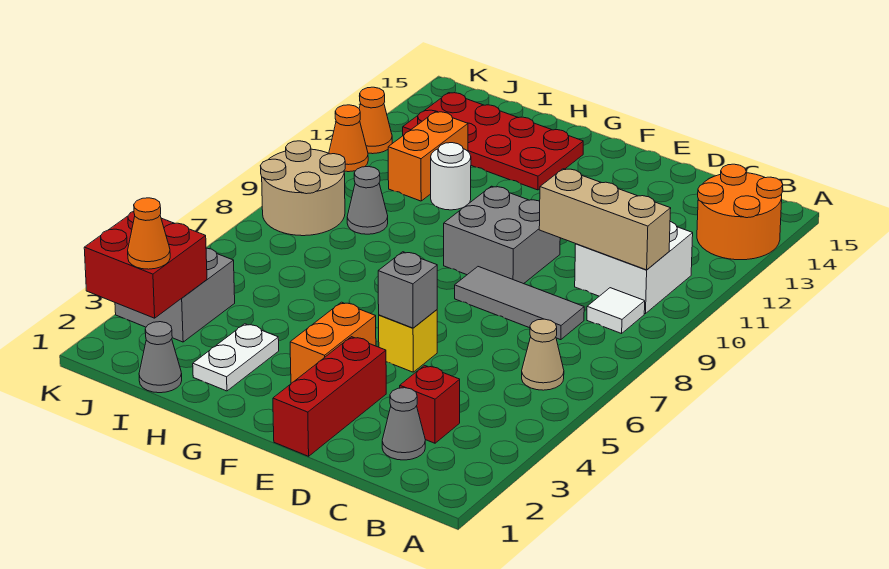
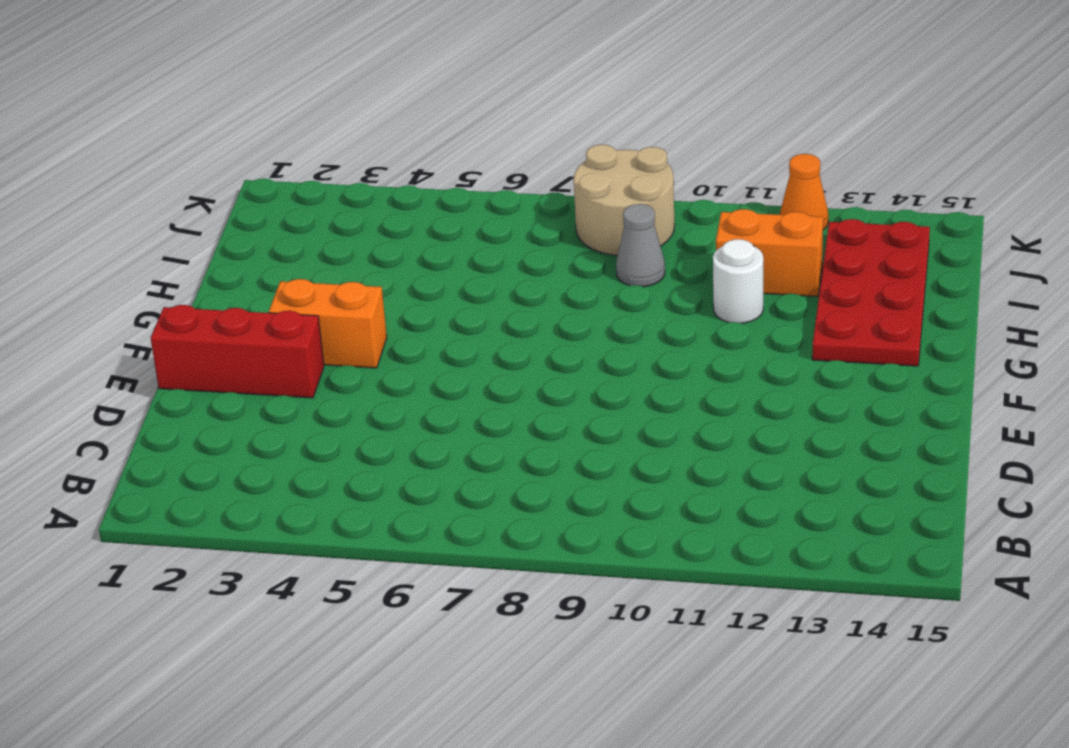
none -> orange round brick A13:B14 level 1
none -> tan cone B6 level 1
none -> white tile B9 level 1

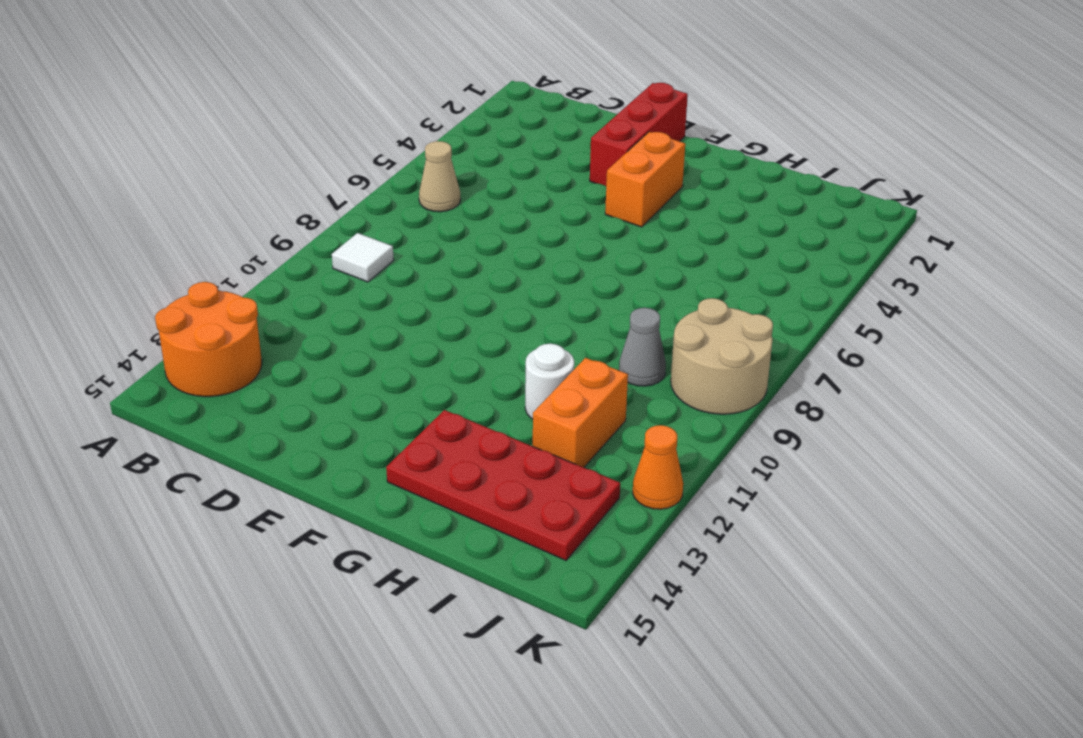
none -> white brick B10:C11 level 1
none -> grey cone C2 level 1
none -> red brick C3 level 1

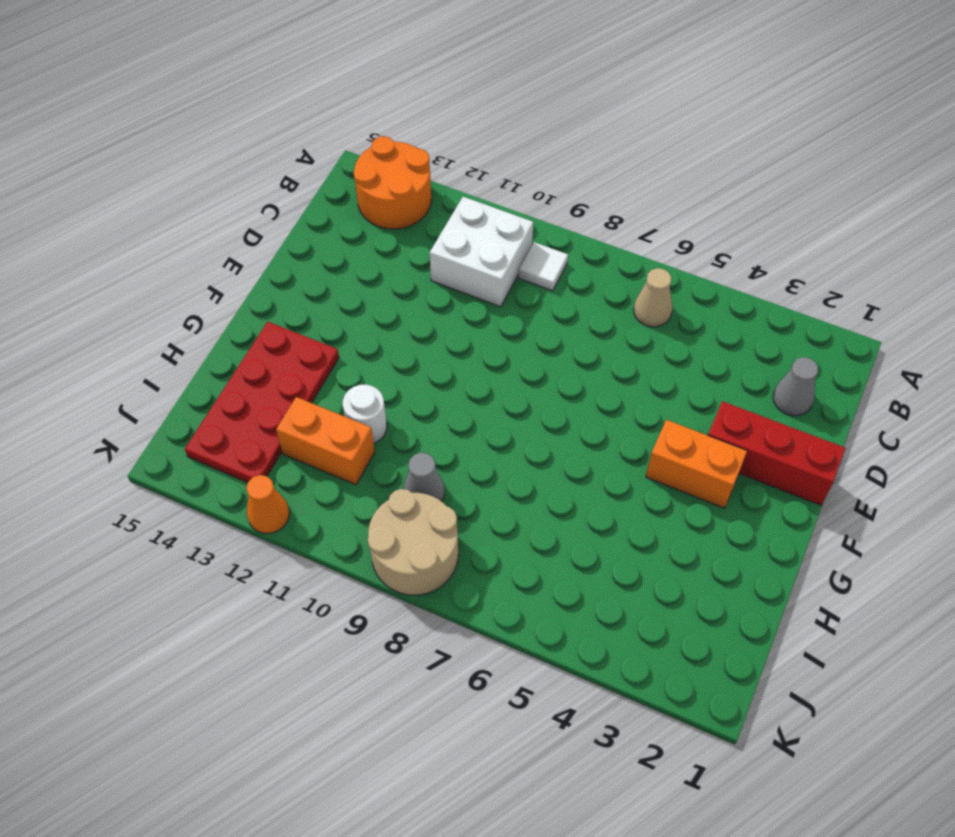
none -> red brick C3 level 1
none -> grey tile C8:E8 level 1
none -> yellow brick E5 level 1

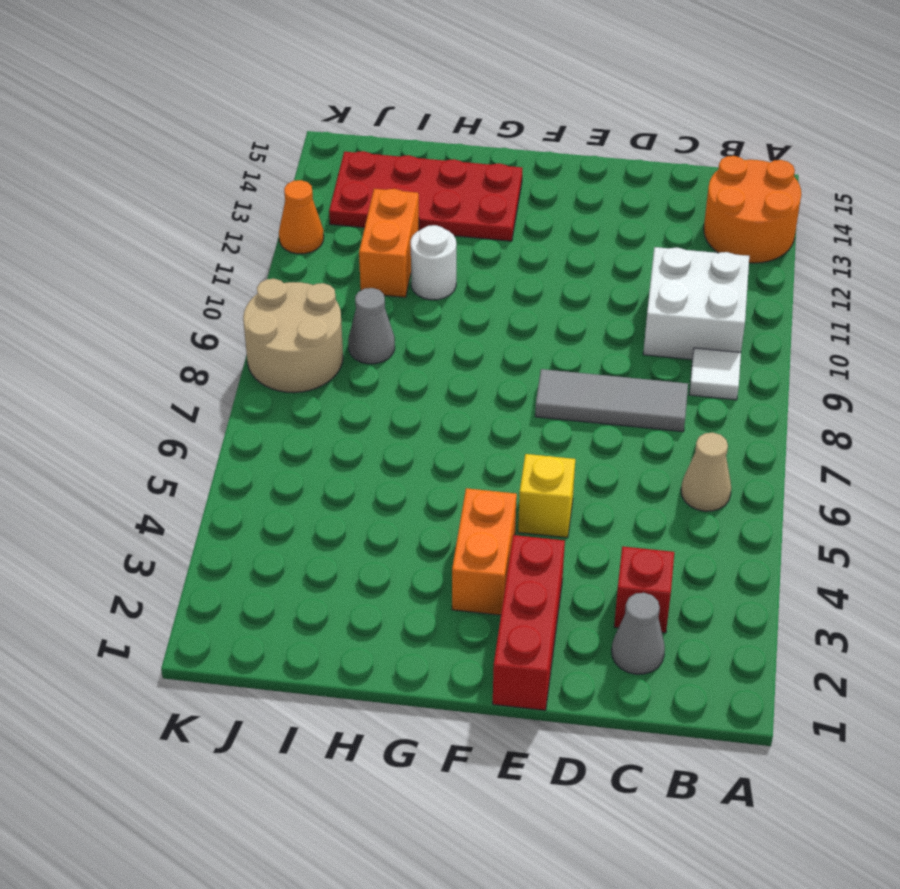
none -> grey brick E9:F10 level 1
none -> white plate H2:H3 level 1
none -> grey cone I1 level 1

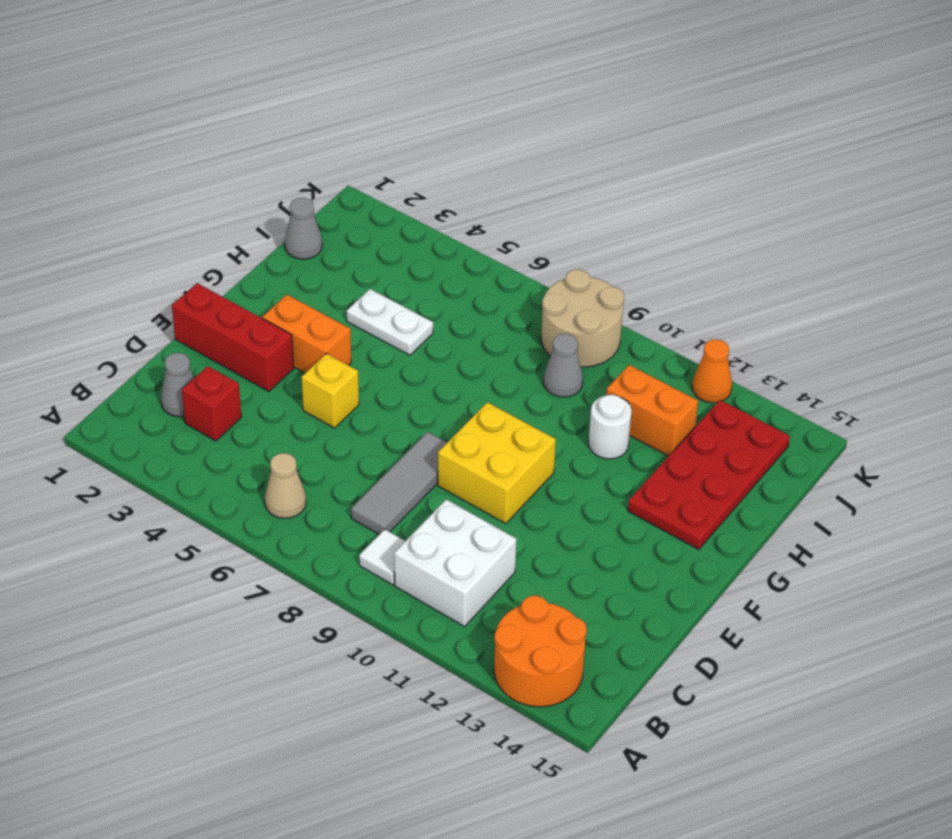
yellow brick E9:F10 level 1 -> grey brick E9:F10 level 1
white plate H4:H5 level 1 -> white plate H2:H3 level 1
none -> grey brick J3:K4 level 1
none -> orange cone K11 level 1
none -> tan brick B10:D10 level 2

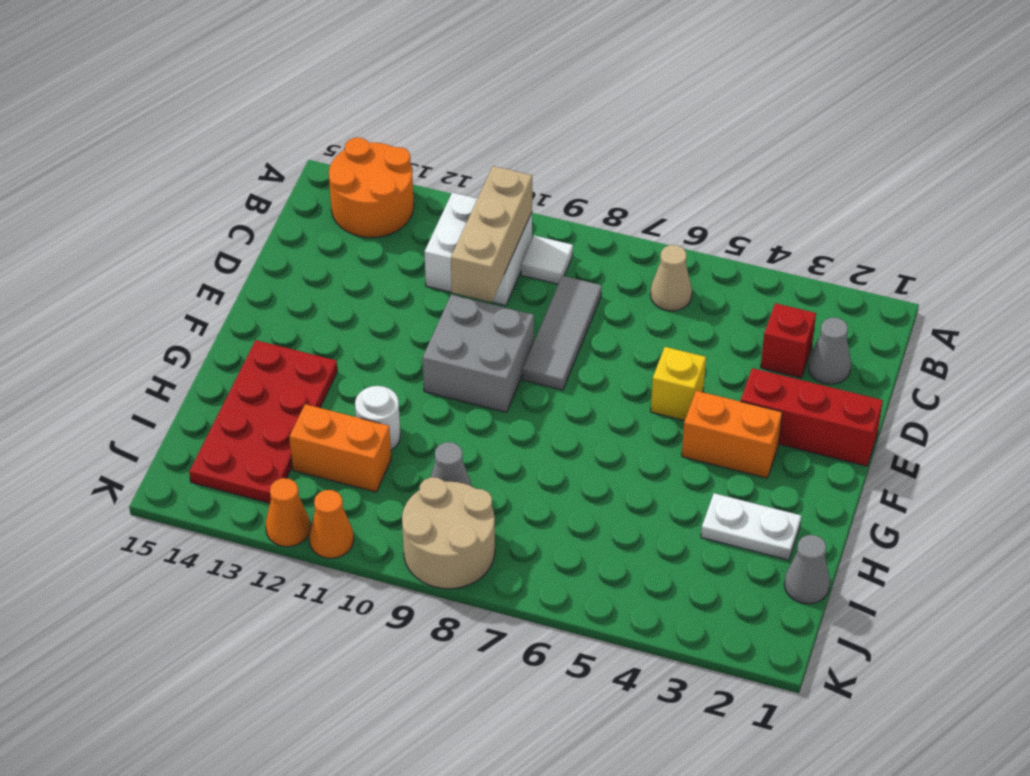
none -> grey brick J3:K4 level 1
none -> grey brick E5 level 2
none -> red brick J2:K3 level 2

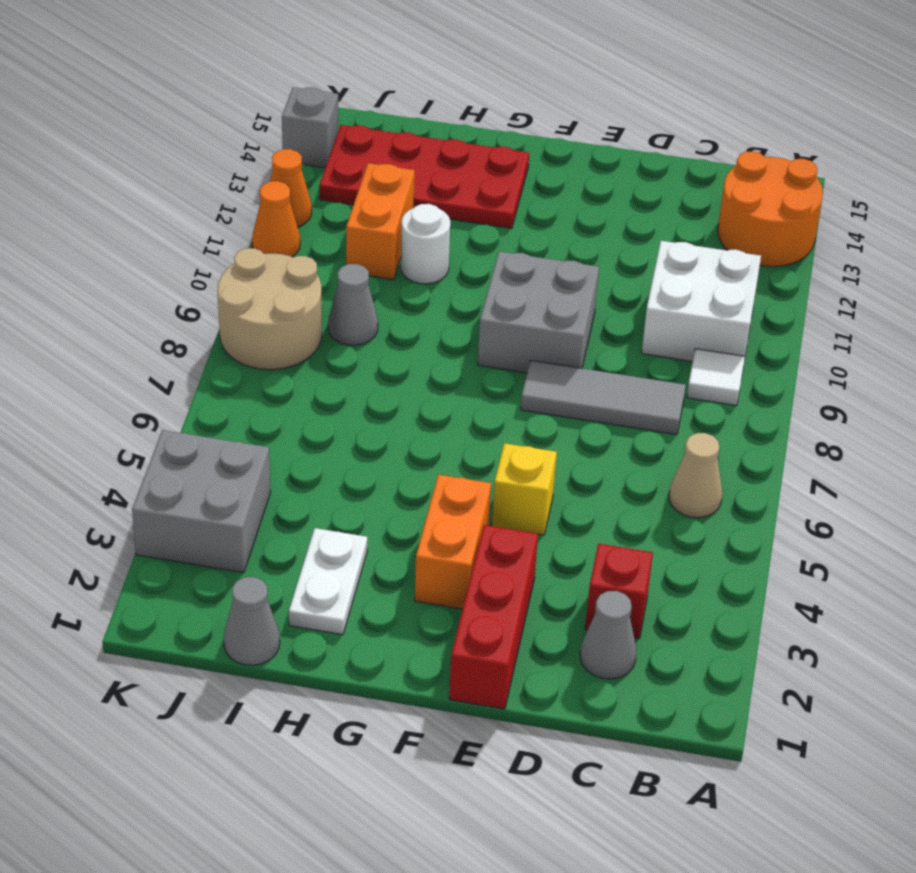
grey brick K14 level 1 -> grey brick E5 level 2
none -> tan brick B10:D10 level 2
none -> red brick J2:K3 level 2
none -> orange cone J2 level 3

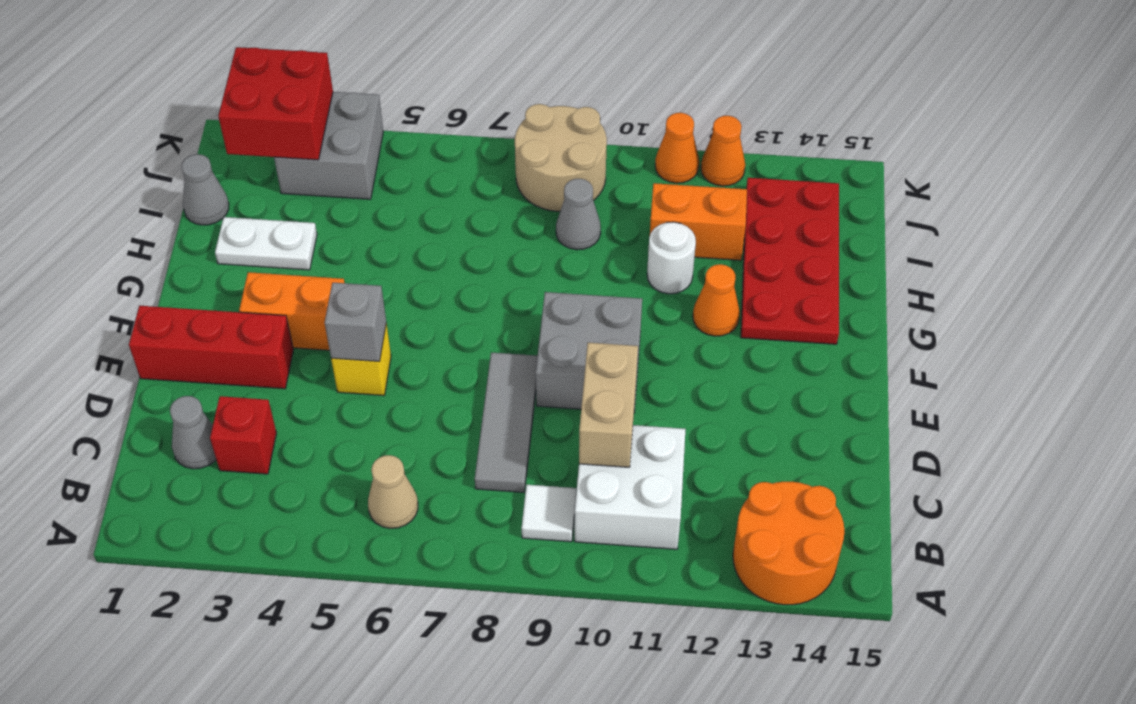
tan brick C10:D10 level 2 -> tan brick B10:D10 level 2
orange cone G12 level 1 -> orange cone J2 level 3

